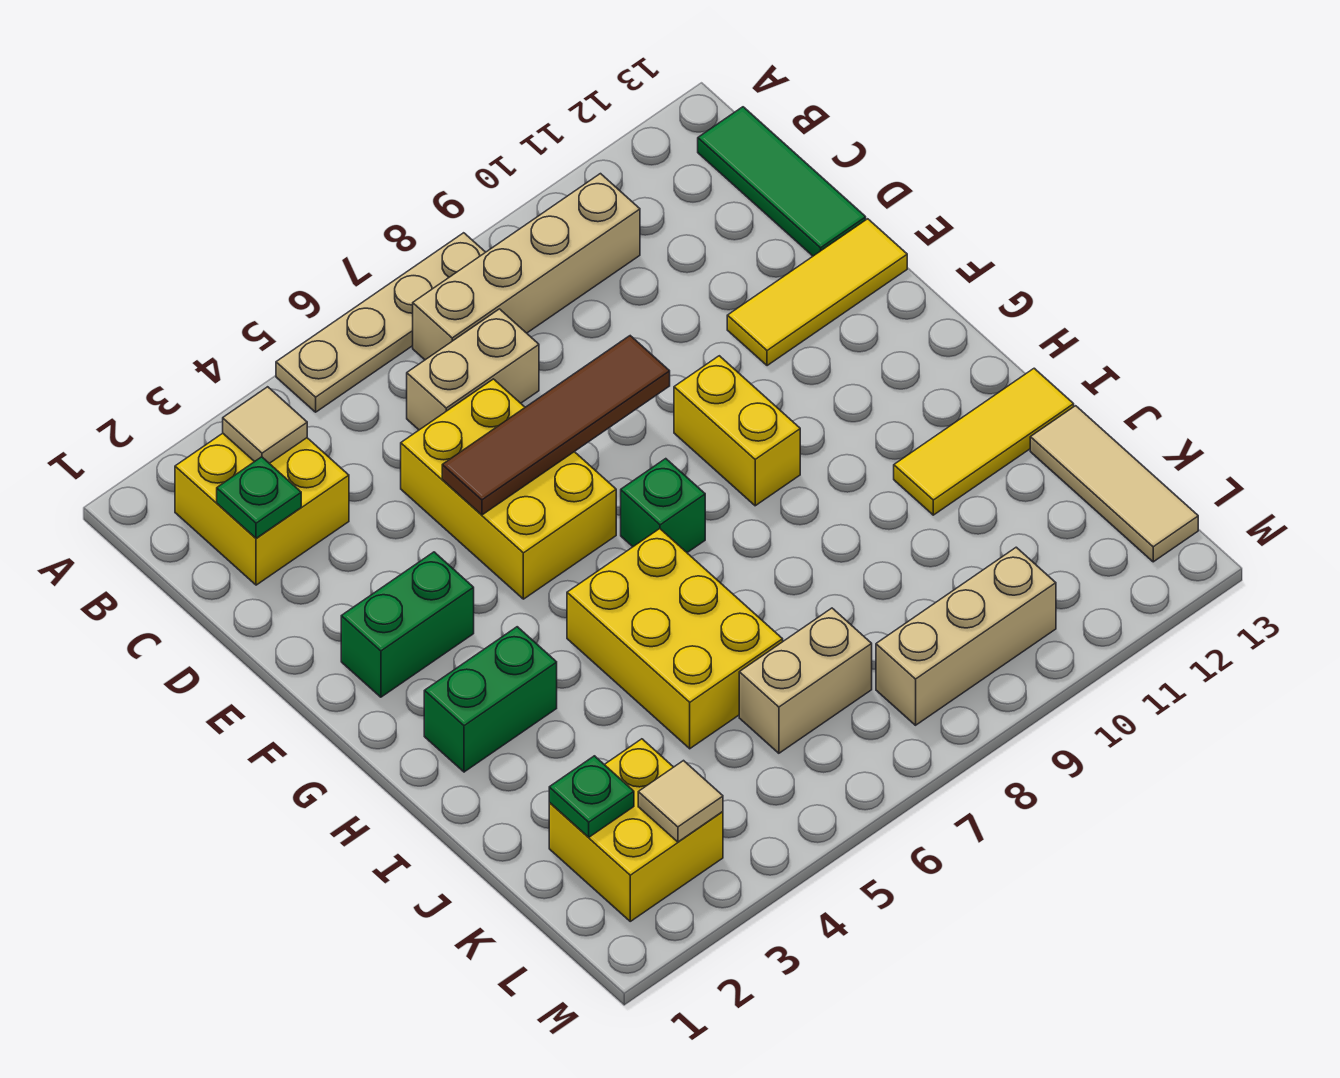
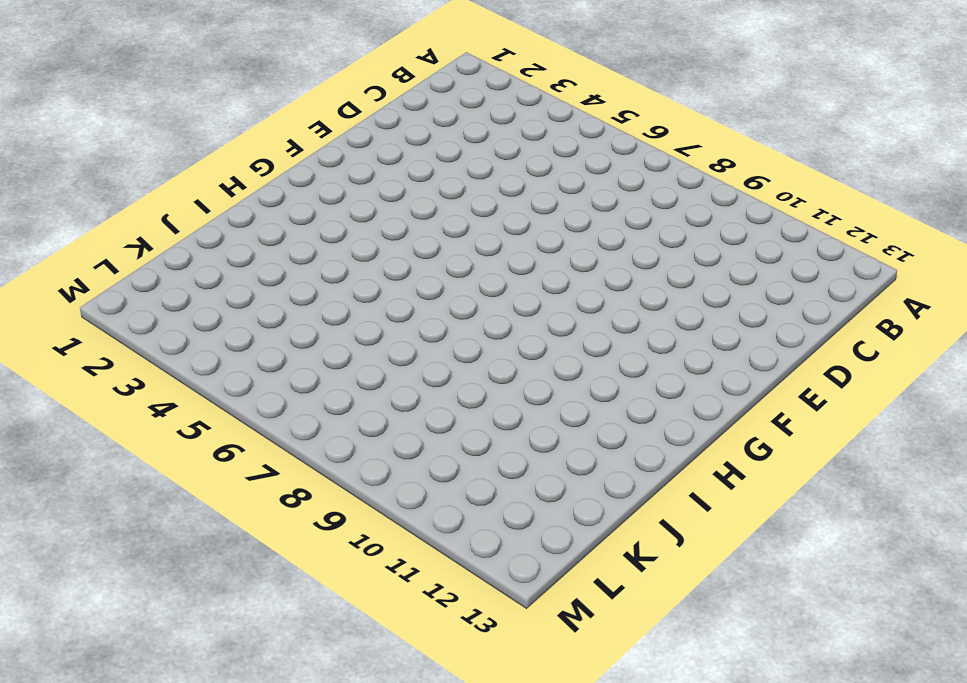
none -> tan plate A5:A8 level 1
none -> yellow brick B2:C3 level 1
none -> tan brick B7:B10 level 1

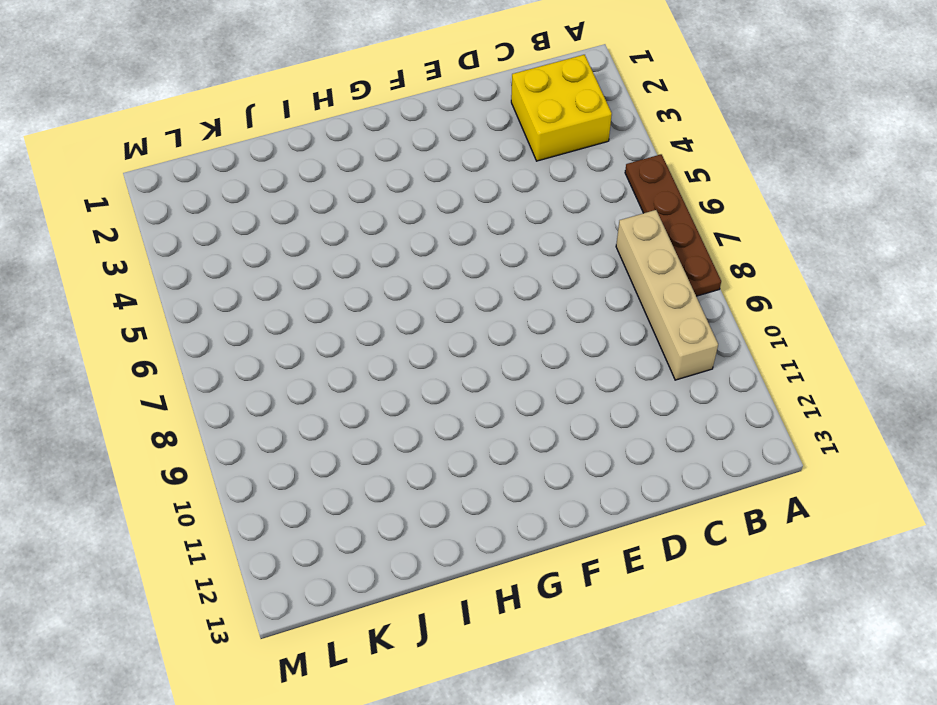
brown plate A5:A8 level 1 -> tan plate A5:A8 level 1
none -> green tile B13:D13 level 1
none -> tan brick C6:C7 level 1
none -> yellow brick D5:F6 level 1

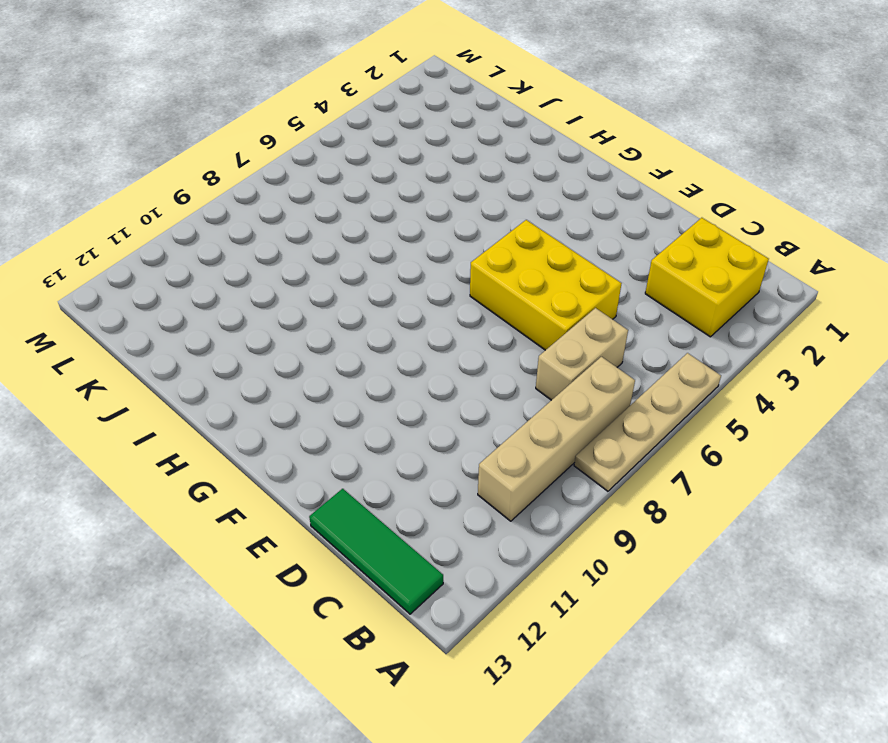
none -> yellow tile E11:E13 level 1
none -> green brick F2:F3 level 1
none -> yellow brick F9:G9 level 1

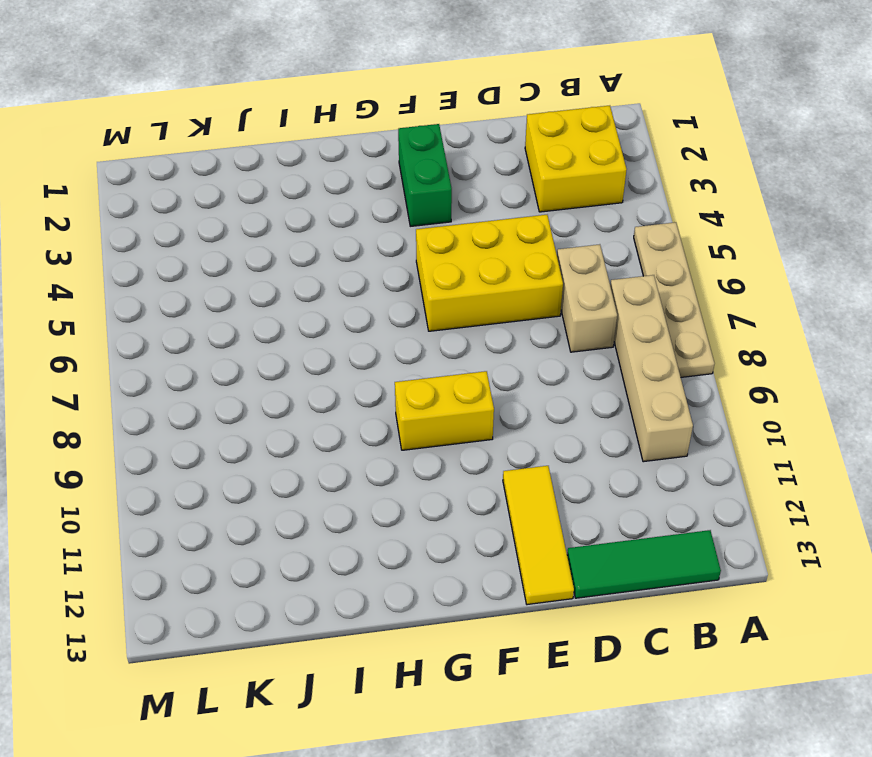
none -> green brick G7 level 1
none -> green brick H2:H3 level 1
none -> yellow brick H5:J6 level 1

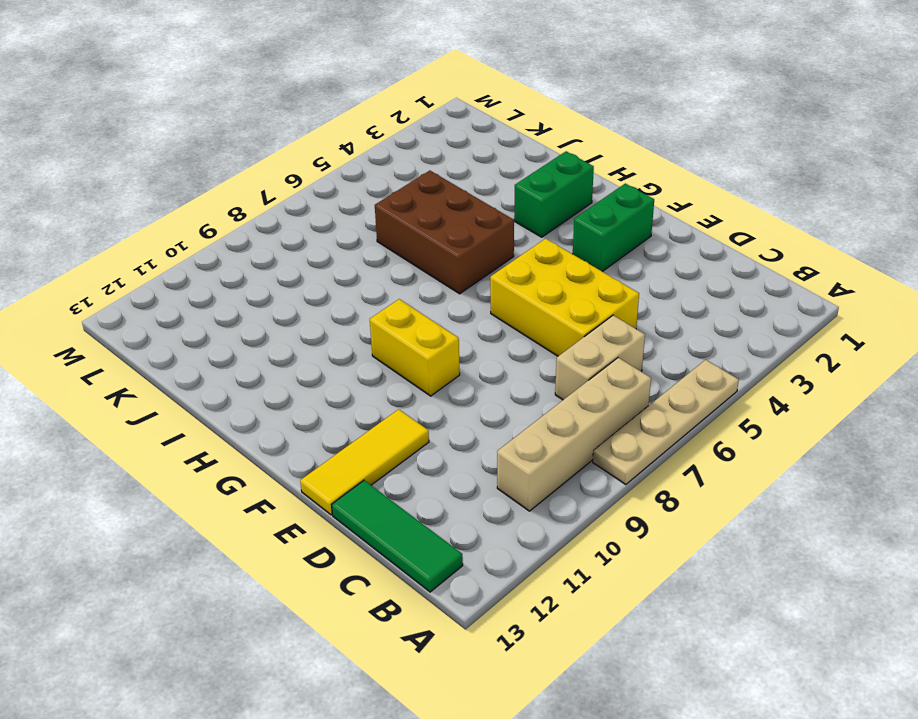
brown brick H5:J6 level 1 -> yellow brick H5:J6 level 1
none -> yellow brick B2:C3 level 1
none -> green brick G7 level 1
none -> yellow tile I11:I13 level 1

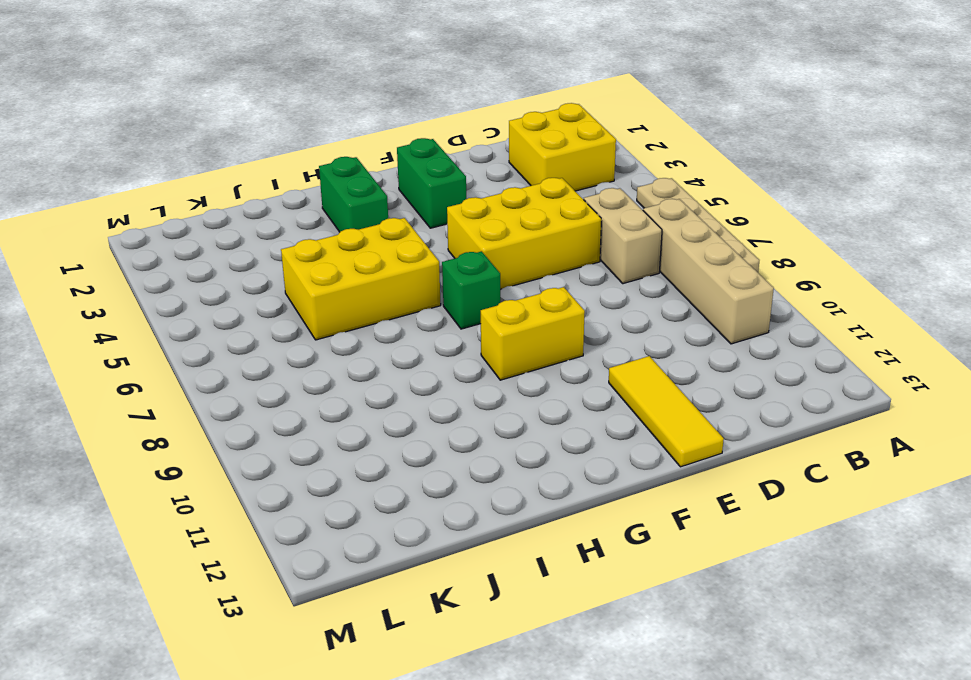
none -> green tile B13:D13 level 1
none -> yellow tile I11:I13 level 1
none -> tan tile J13:L13 level 1

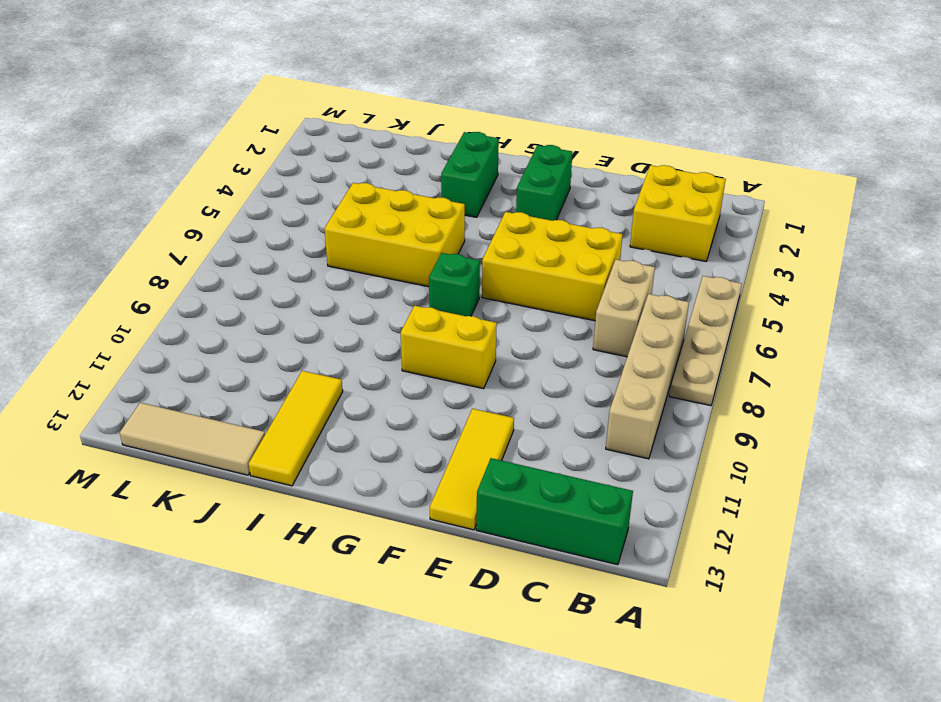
green brick B13:D13 level 1 -> green tile B13:D13 level 1
none -> yellow brick K2:L3 level 1
none -> tan brick K6:K7 level 1
none -> tan brick L8:L10 level 1

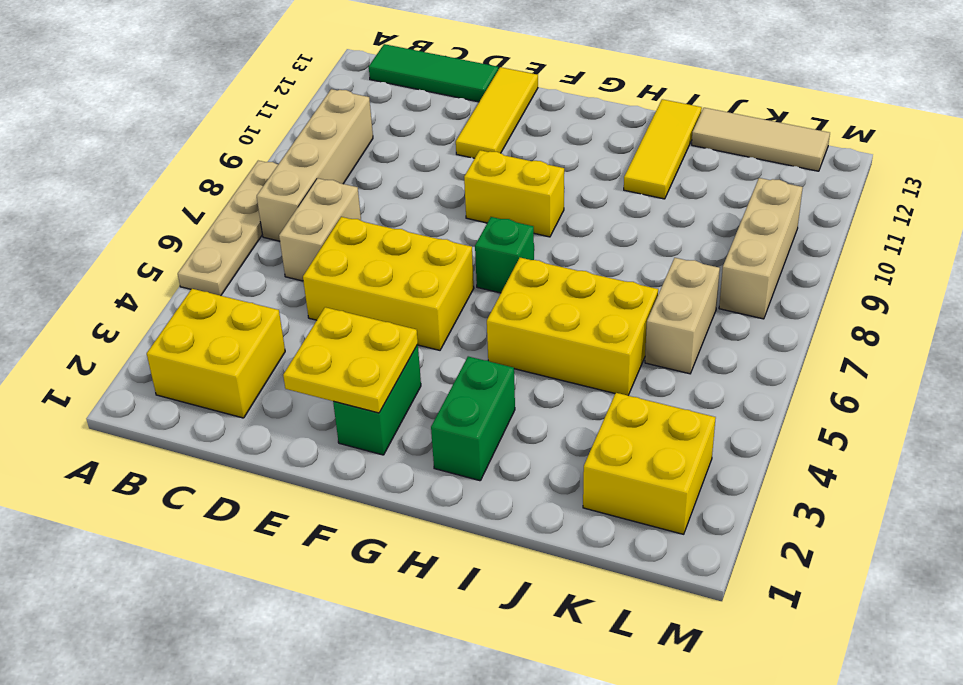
yellow plate E2:F3 level 2 -> none
none -> tan tile B3 level 2
none -> green plate C2 level 2
none -> brown tile E5:E8 level 2

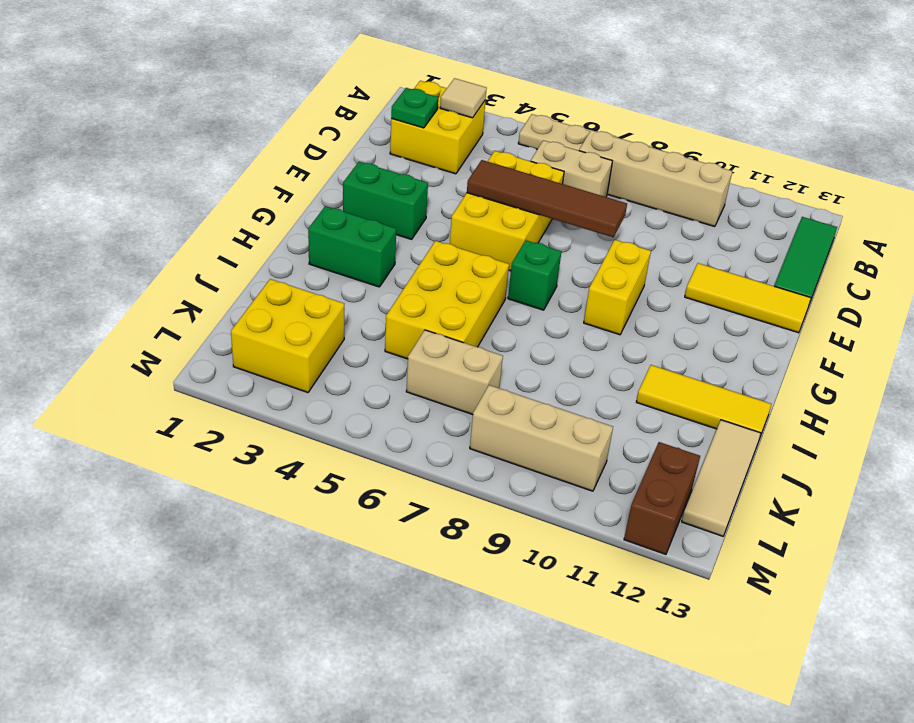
brown brick L12:M12 level 1 -> none
none -> green plate K2 level 2
none -> tan tile L3 level 2

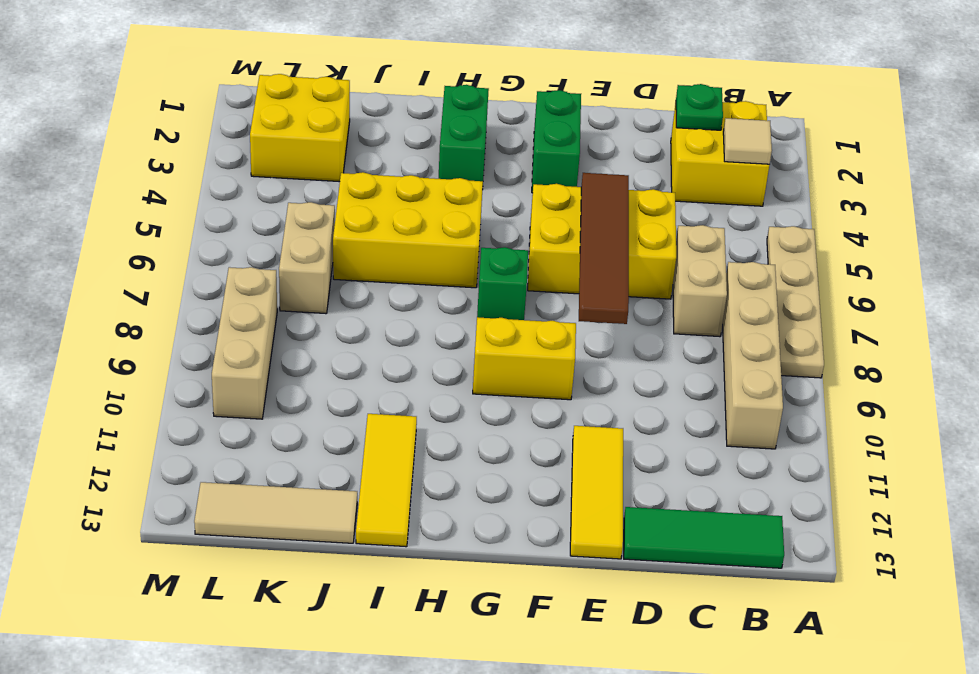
none -> green plate K2 level 2
none -> tan tile L3 level 2

